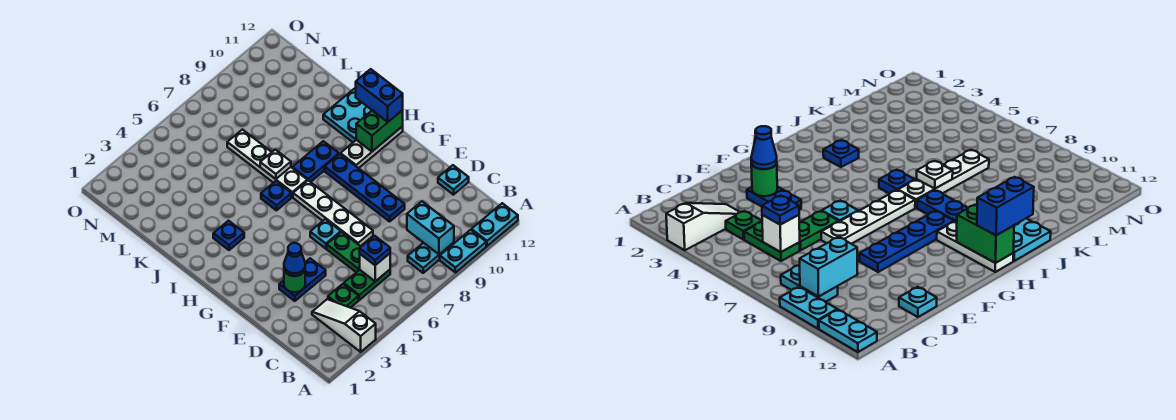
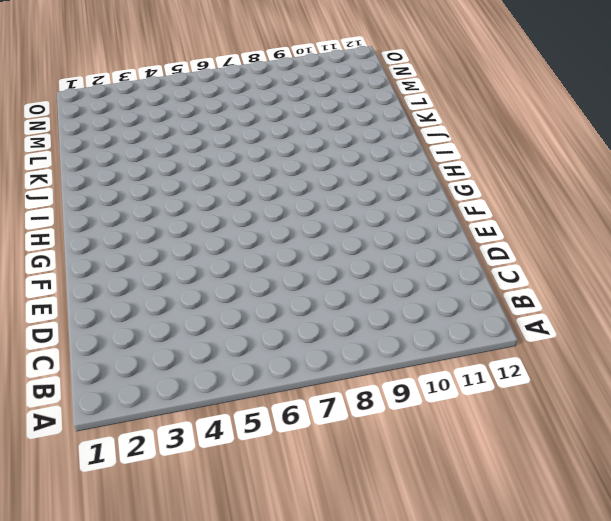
none -> white slope A3:C3 level 1 top A
none -> cyan plate A9:A10 level 1
none -> cyan plate A11:A12 level 1

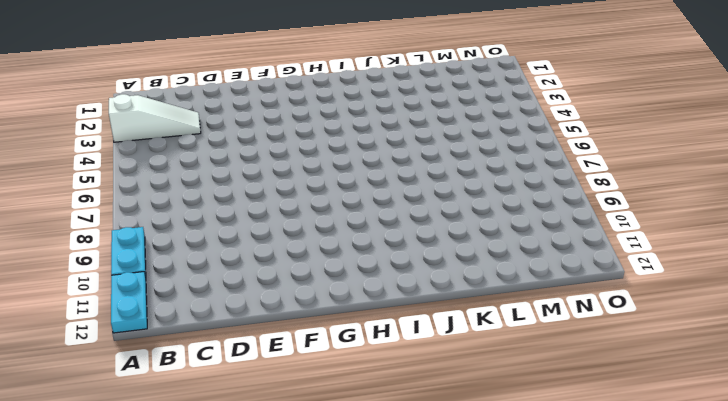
none -> cyan plate B8:B9 level 1
none -> green plate C4 level 1
none -> green plate C5:C6 level 1

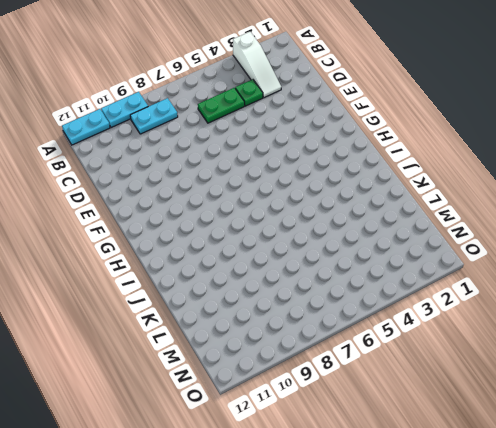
none -> green plate D6:E6 level 1
none -> cyan plate D12 level 1
none -> blue plate E3:E4 level 1

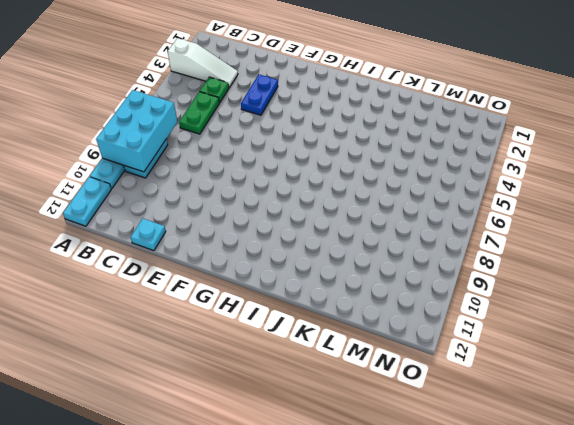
cyan brick A7:B9 level 2 -> cyan brick B9:C9 level 2
none -> green plate D6:E6 level 1
none -> white plate E7:H7 level 1
none -> blue plate E9:H9 level 1

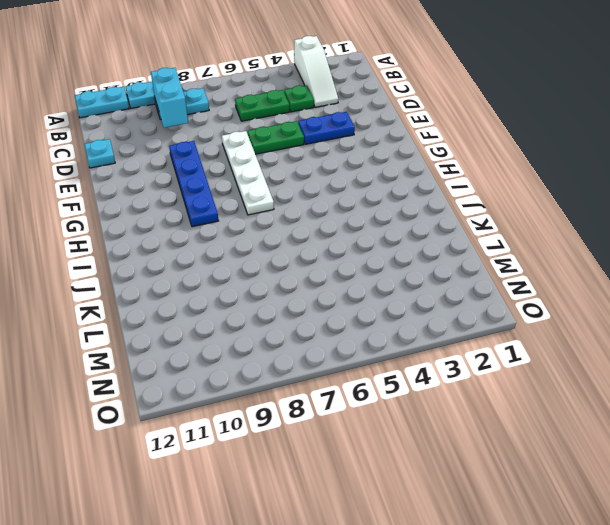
green plate E5:E6 level 1 -> green plate D6:E6 level 1
none -> cyan plate F6 level 1
none -> white plate H10:H12 level 1
none -> blue plate I3 level 1

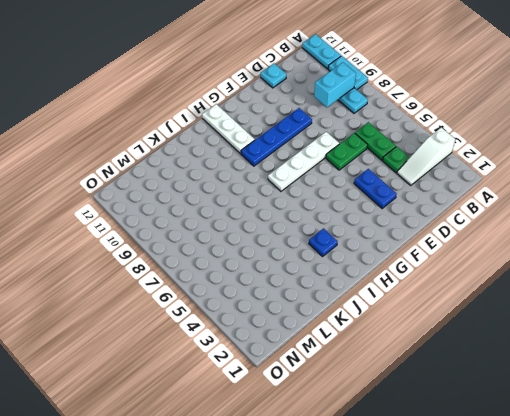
none -> cyan plate F6 level 1
none -> blue plate I6 level 1
none -> white plate I7:L7 level 1

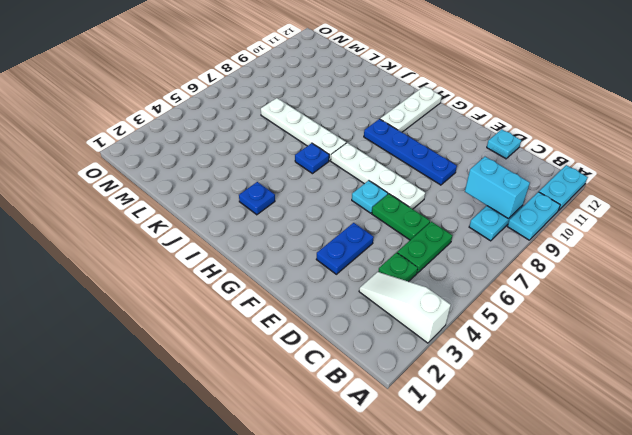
none -> blue plate I8:I9 level 1
none -> cyan plate I11:J12 level 1
none -> white brick C6 level 2

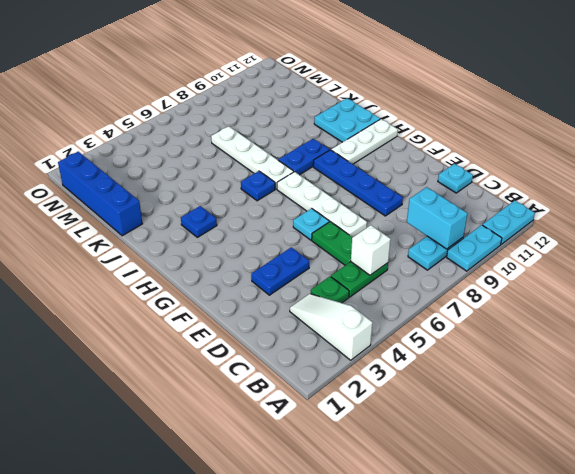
blue brick K1:N1 level 1 -> none
none -> green round brick E3 level 2
none -> green brick H11:H12 level 2
none -> white plate J7 level 2

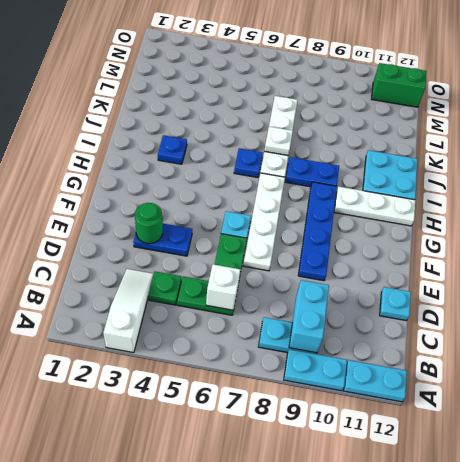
green brick N11:N12 level 1 -> green brick H11:H12 level 2
none -> blue plate C6 level 3
none -> blue cone E3 level 3
none -> blue brick H12:I12 level 3

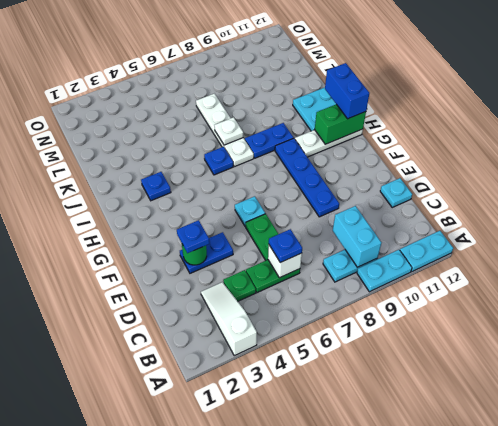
blue plate E3 level 3 -> blue cone E3 level 3
none -> white plate E7:H7 level 1

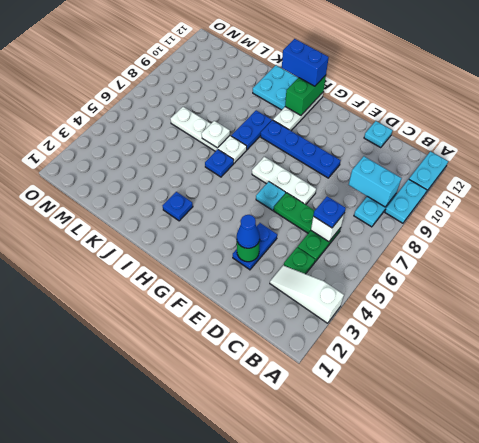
white plate E7:G7 level 1 -> white plate E7:H7 level 1

